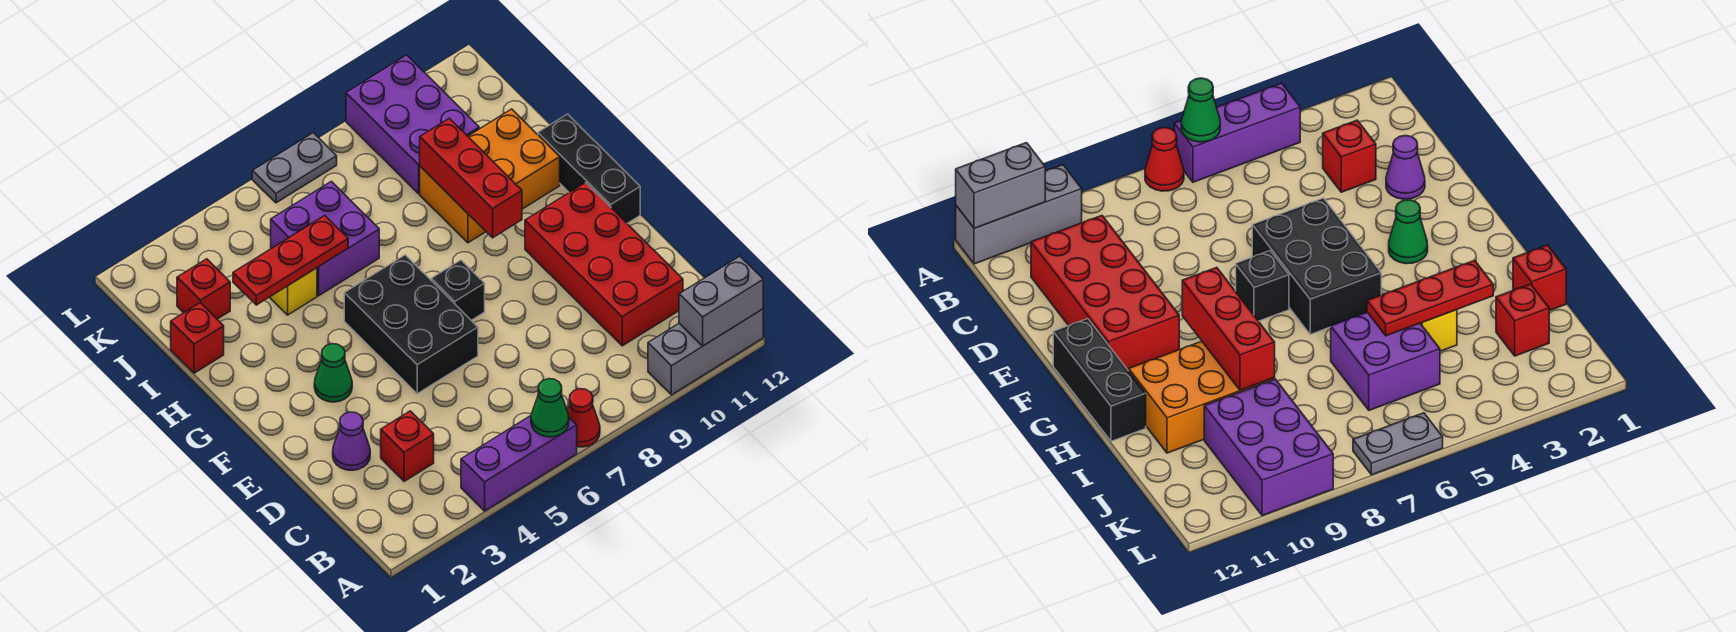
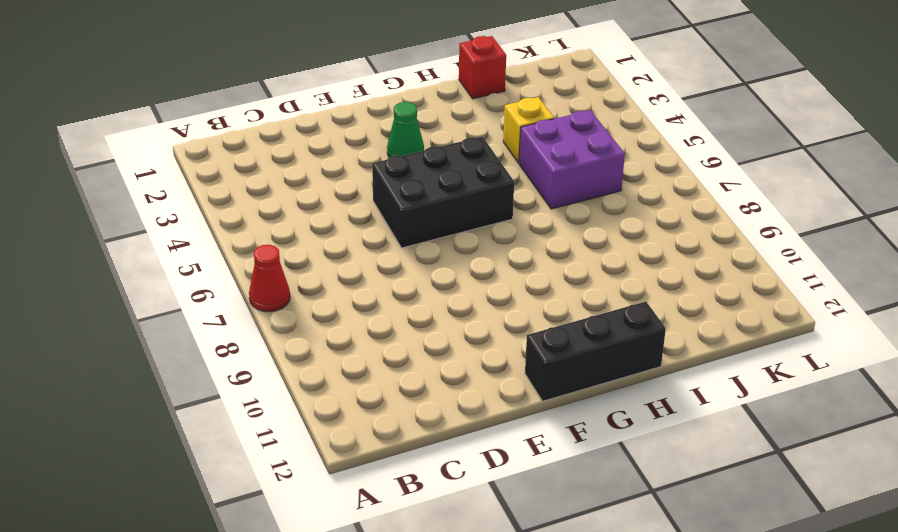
none -> purple brick A4:A6 level 1
none -> grey brick A10:A12 level 1
none -> red brick C3 level 1

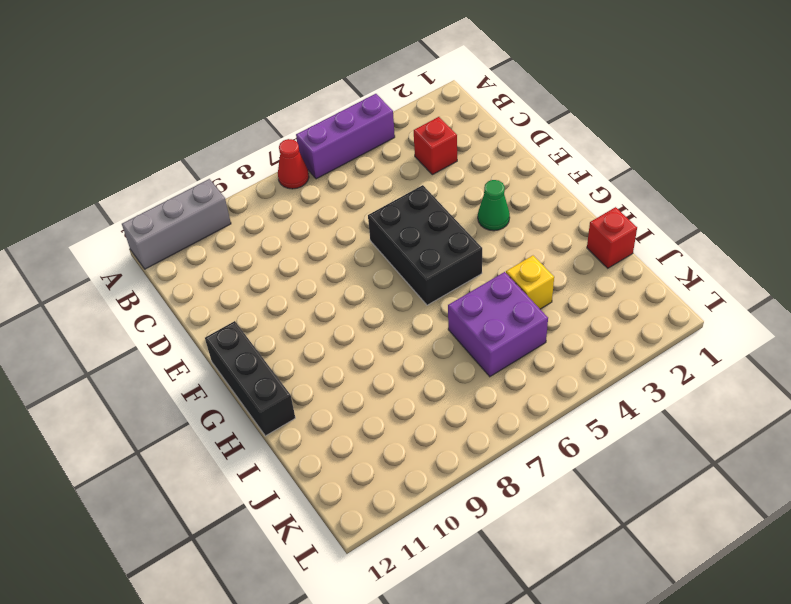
none -> red brick C10:F11 level 1
none -> purple cone D2 level 1
none -> black brick F7 level 1

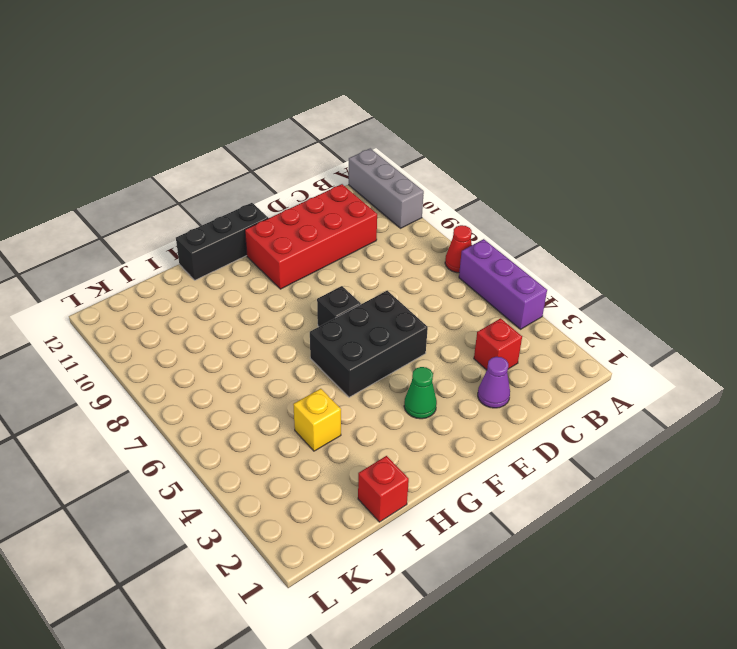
none -> orange brick H9:I11 level 1
none -> purple brick I5:J6 level 1
none -> red brick J2 level 1

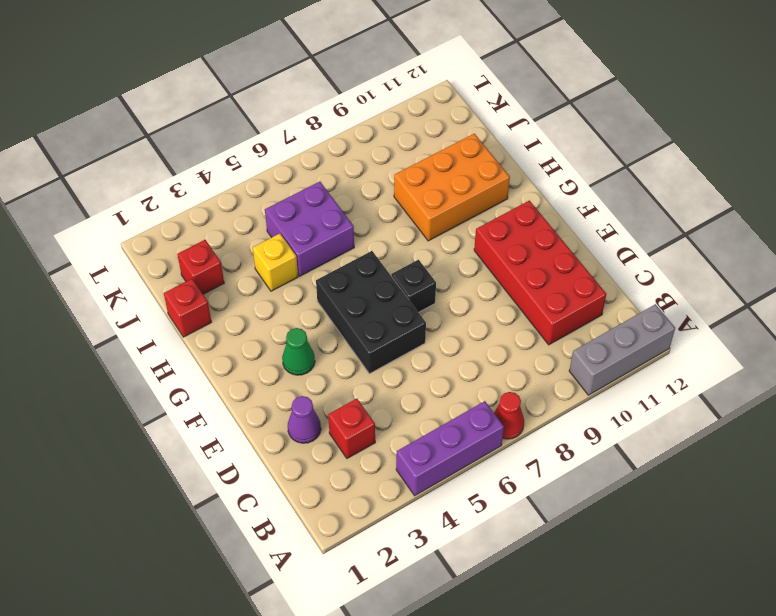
none -> black brick F12:H12 level 1
none -> purple brick J9:L10 level 1
none -> grey plate L6:L7 level 1

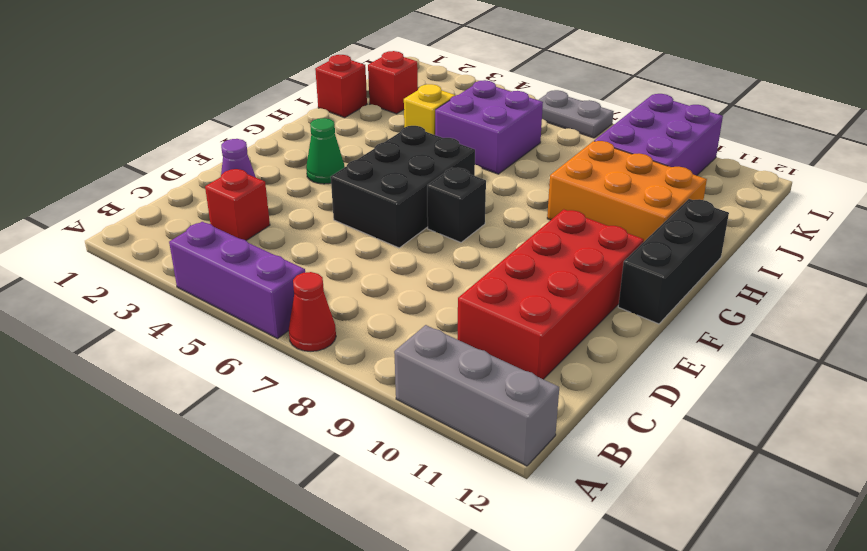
none -> green cone A6 level 2
none -> grey brick A11:A12 level 2
none -> red brick G9:I9 level 2

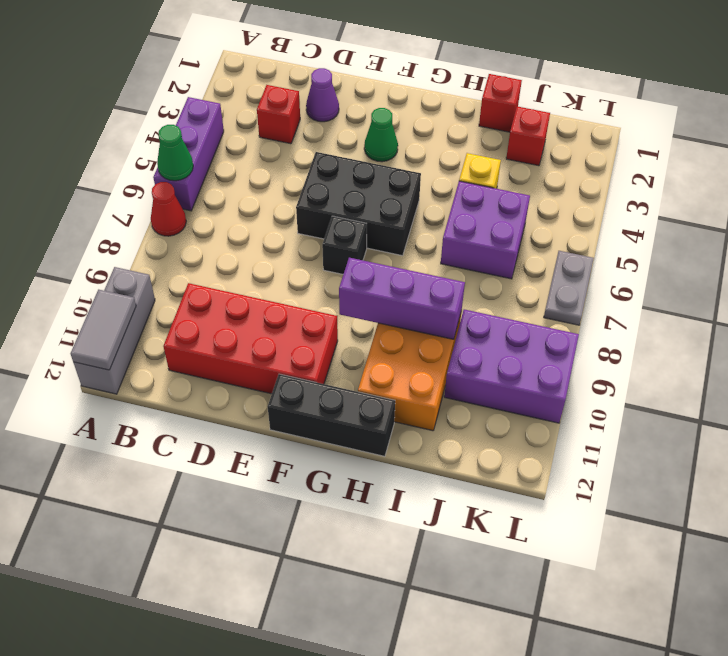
grey tile A11:A12 level 2 -> grey brick A11:A12 level 2
purple brick G9:I9 level 2 -> red brick G9:I9 level 2
none -> red plate I3:I5 level 2

